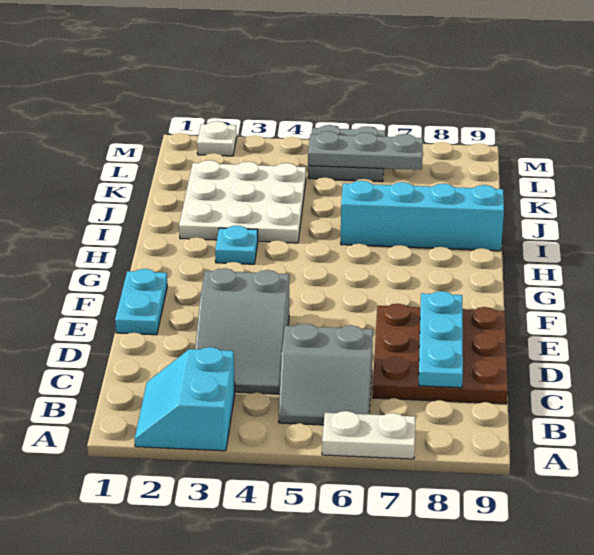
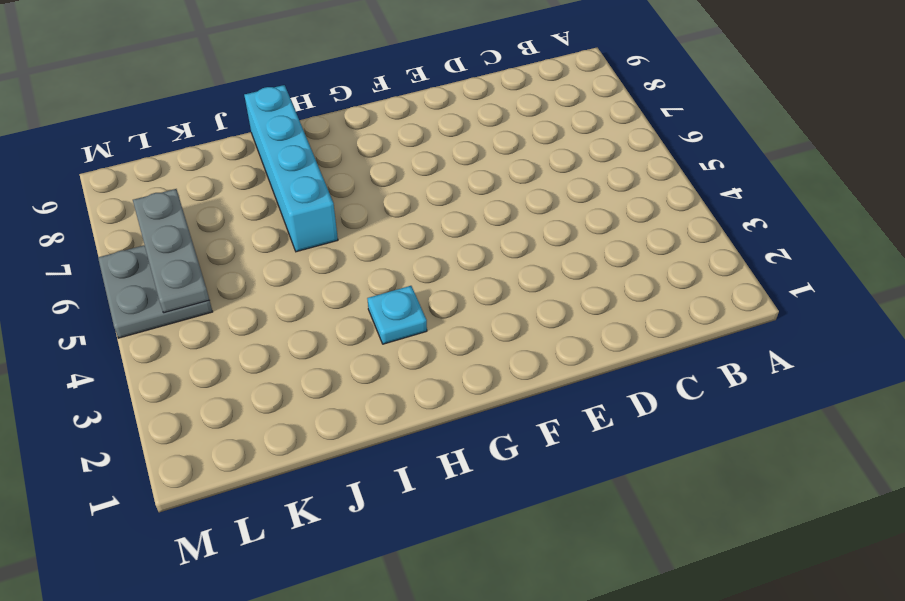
none -> cyan slope A2:B3 level 1 top 3
none -> white plate A6:A7 level 1
none -> grey slope B5:C6 level 1 top C

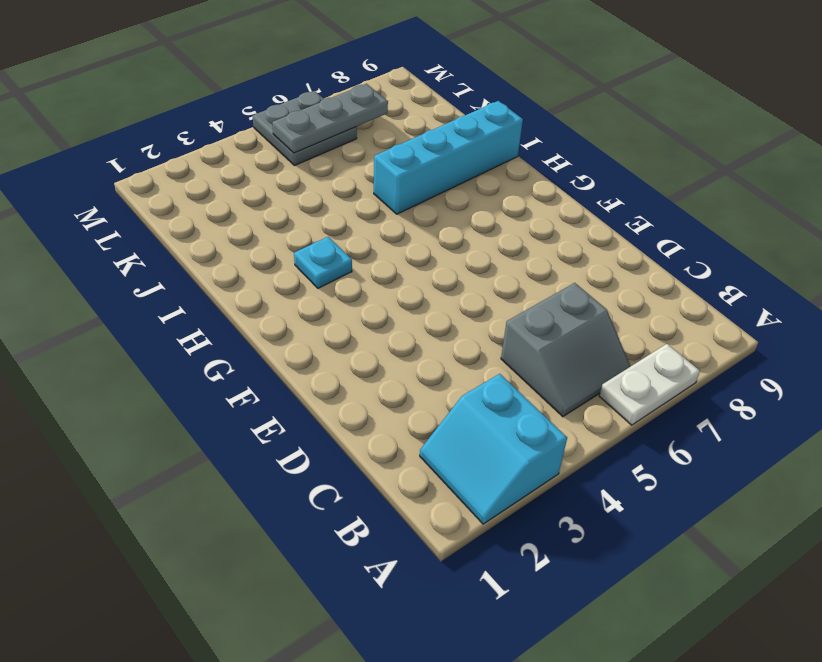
none -> grey slope C3:E4 level 1 top E
none -> brown plate C7:E9 level 1
none -> cyan plate E1:F1 level 1

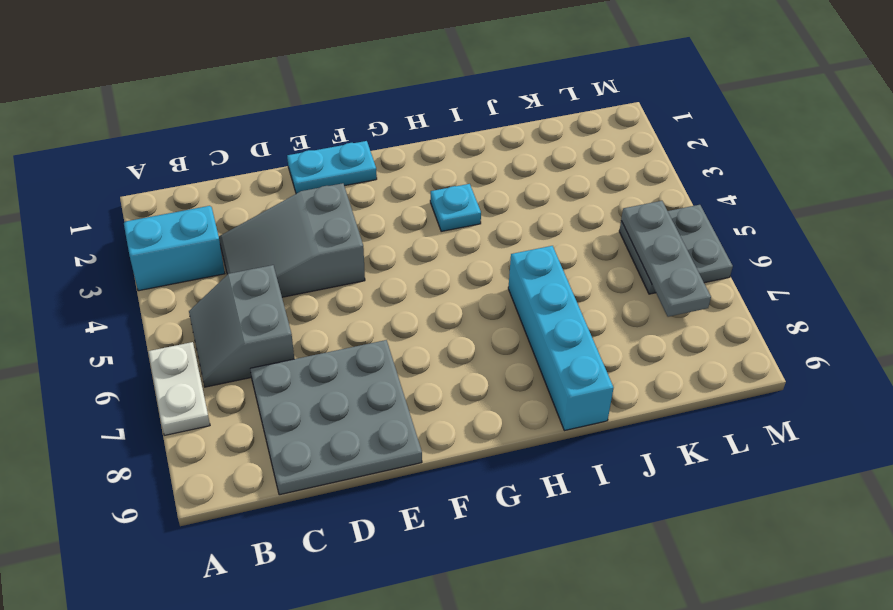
grey plate C7:E9 level 1 -> brown plate C7:E9 level 1
none -> white plate I2:K4 level 1
none -> white plate M2 level 1
none -> cyan plate C8:E8 level 2

